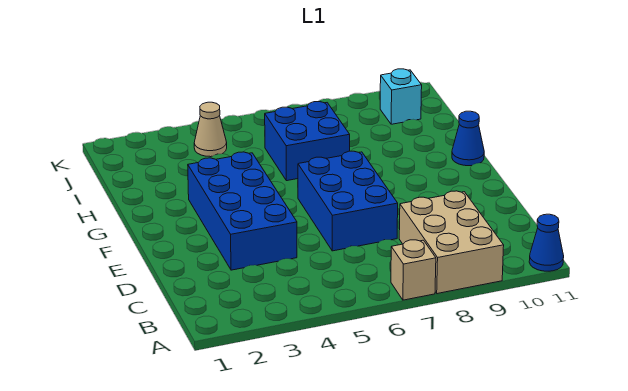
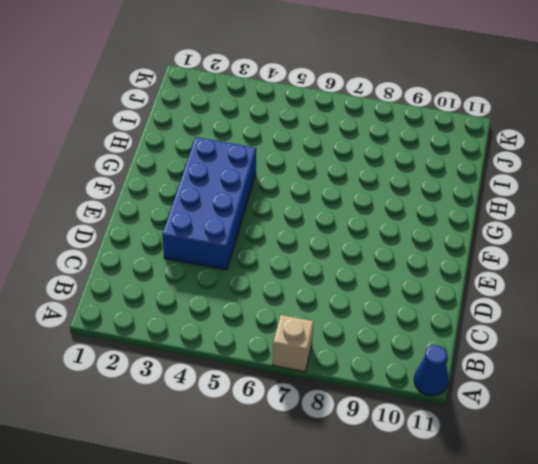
none -> tan brick A8:C9 level 1
none -> blue brick D6:F7 level 1

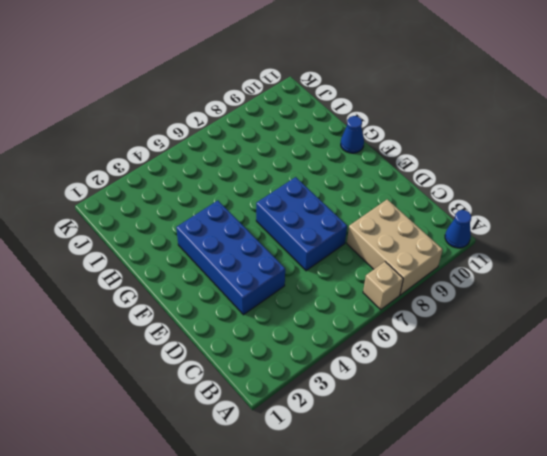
none -> blue brick H6:I7 level 1
none -> tan cone J4 level 1

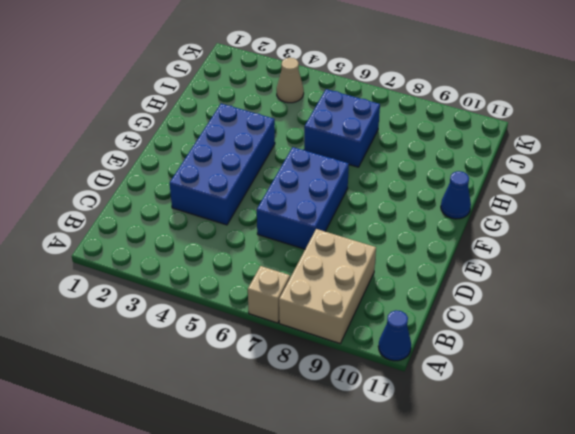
none -> cyan brick J10 level 1

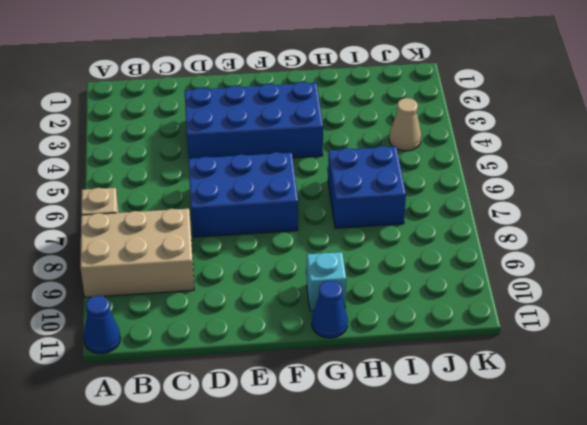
cyan brick G10 level 1 -> cyan brick J10 level 1

